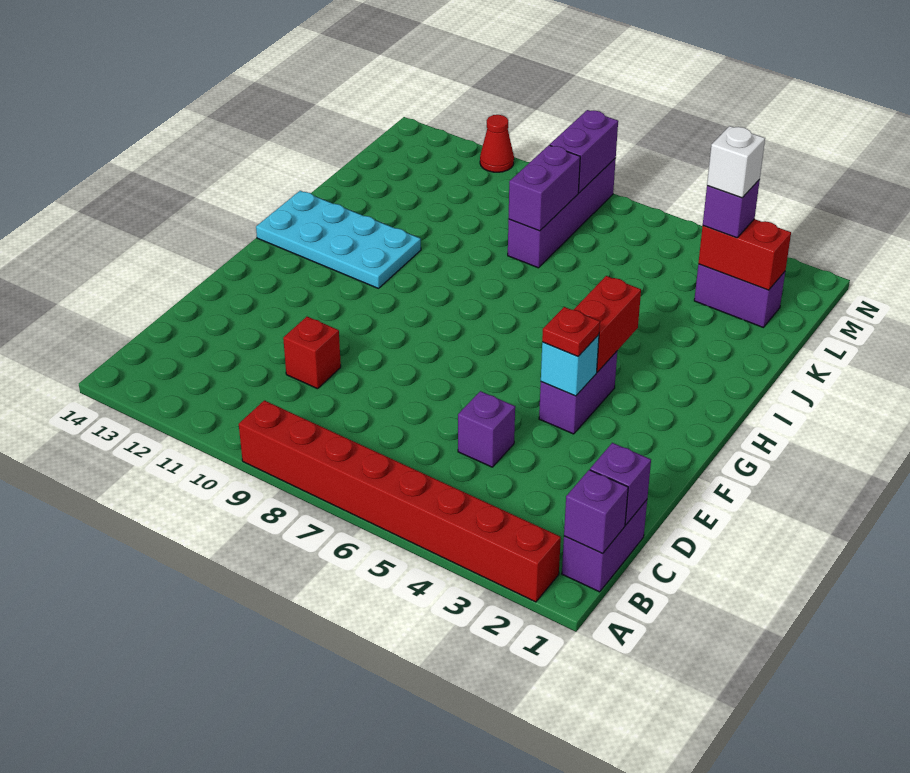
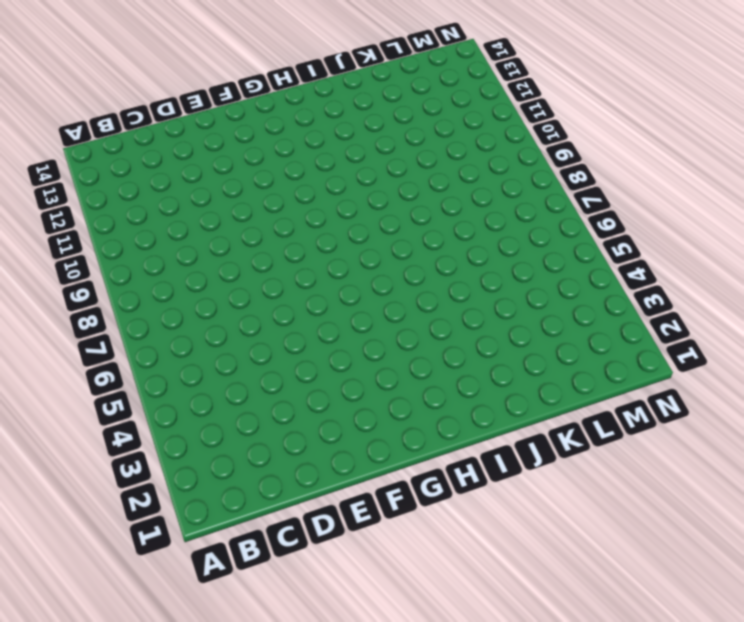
none -> red brick A2:A9 level 1
none -> purple brick B1:C1 level 1
none -> purple brick D5 level 1

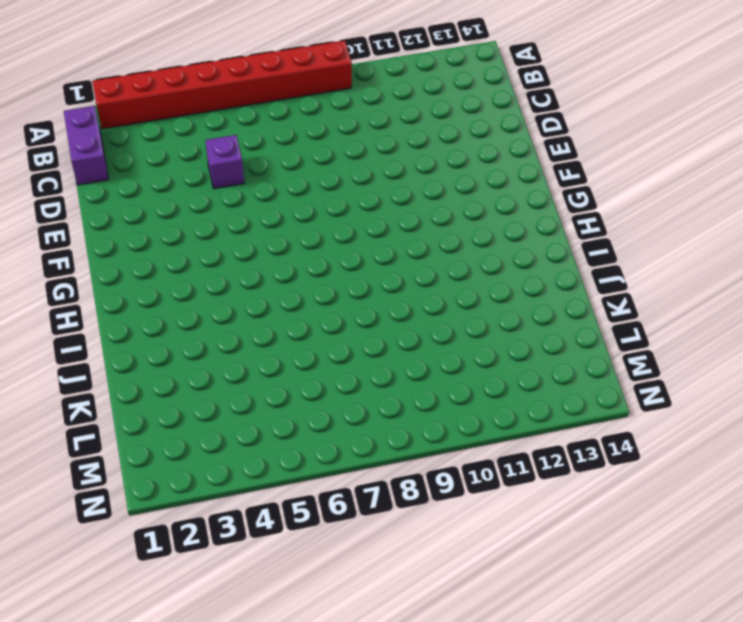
none -> red brick D10 level 1
none -> purple brick F4:G4 level 1
none -> cyan plate H11:I14 level 1

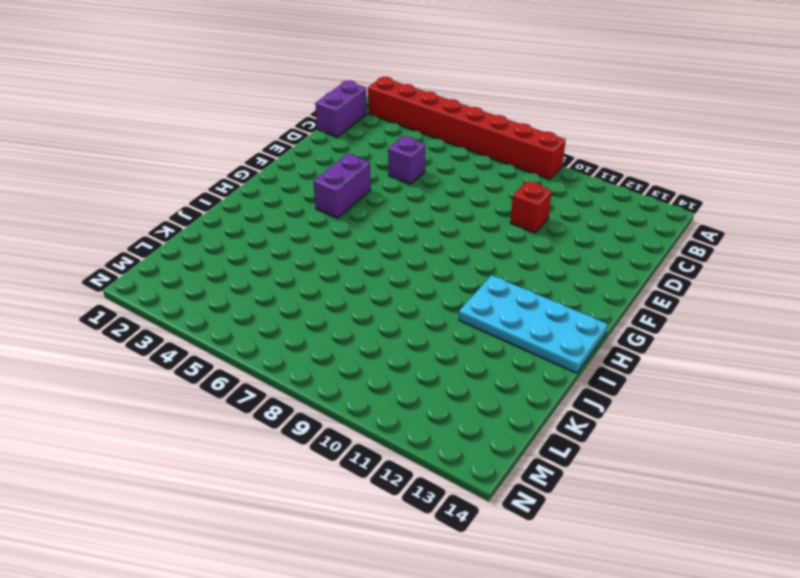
none -> purple brick K8:N8 level 1
none -> purple brick L2:L3 level 1
none -> red cone N11 level 1

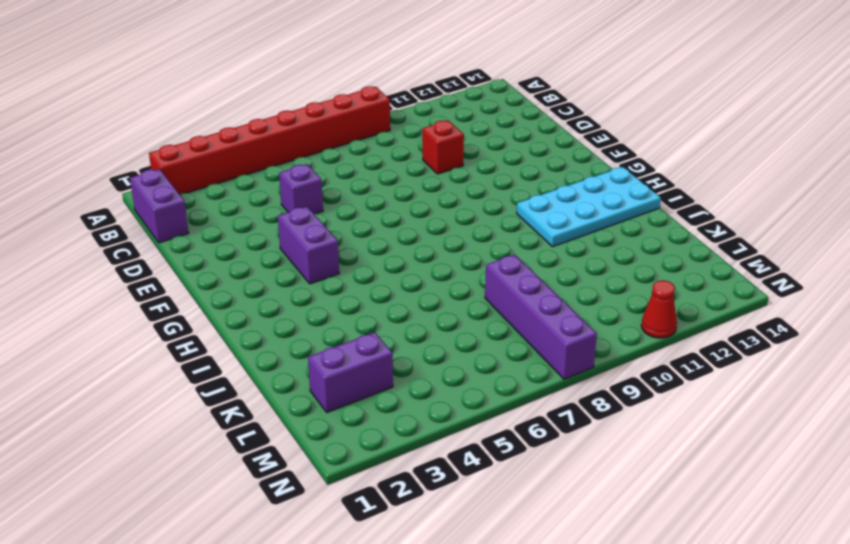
none -> purple brick B1 level 2
none -> purple brick C1 level 2
none -> cyan brick F4 level 2

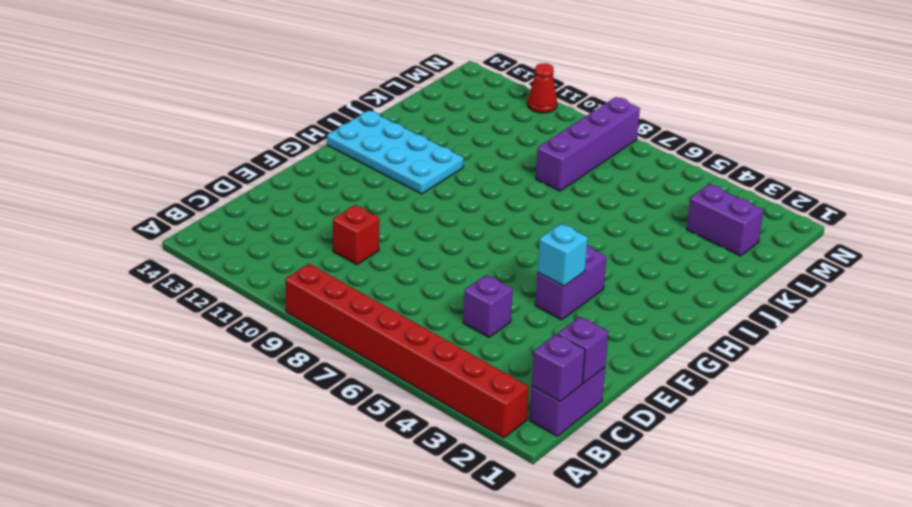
none -> red brick G4:H4 level 2
none -> purple brick K8:L8 level 2
none -> red brick L2:L3 level 2

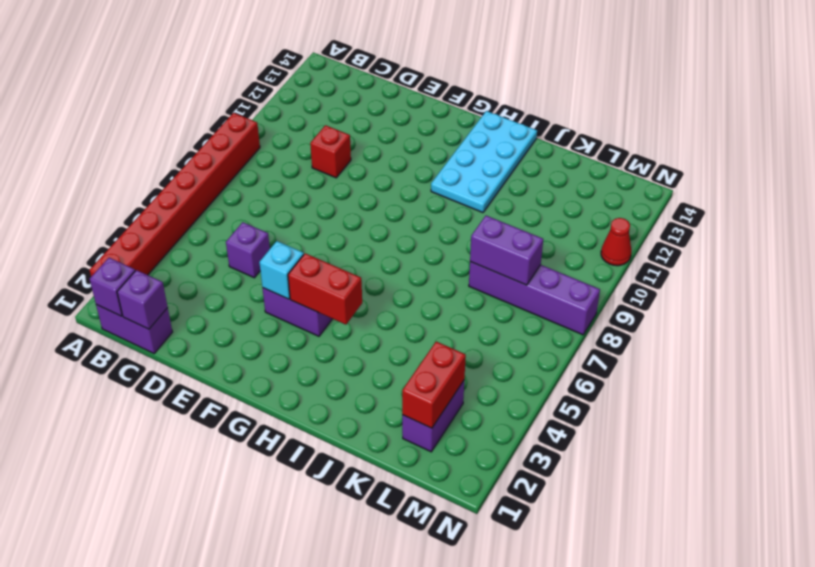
none -> purple brick M8:N8 level 2
none -> red plate F4 level 3
none -> purple brick L3 level 3

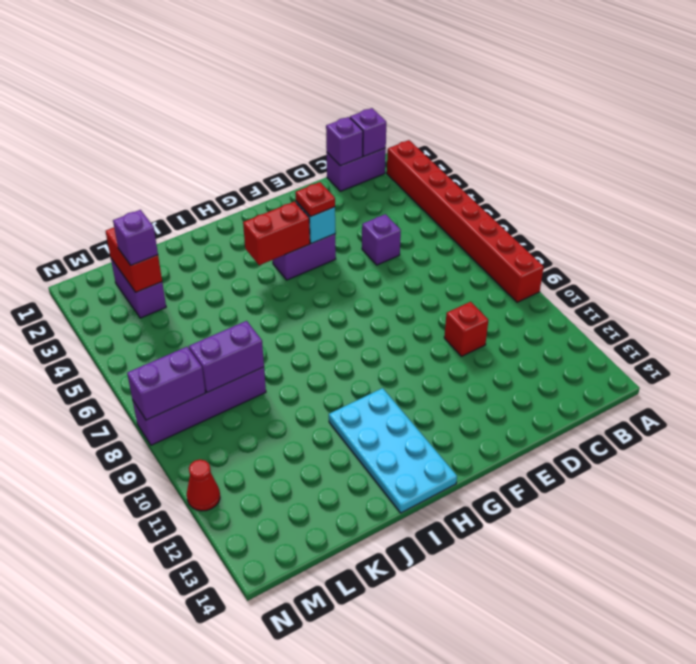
none -> white brick L3 level 4

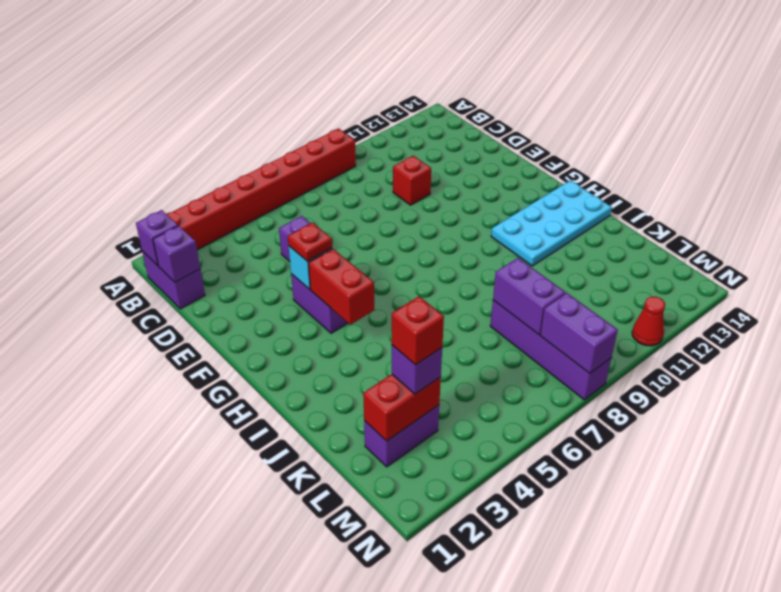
red brick L3 level 4 -> white brick L3 level 4

